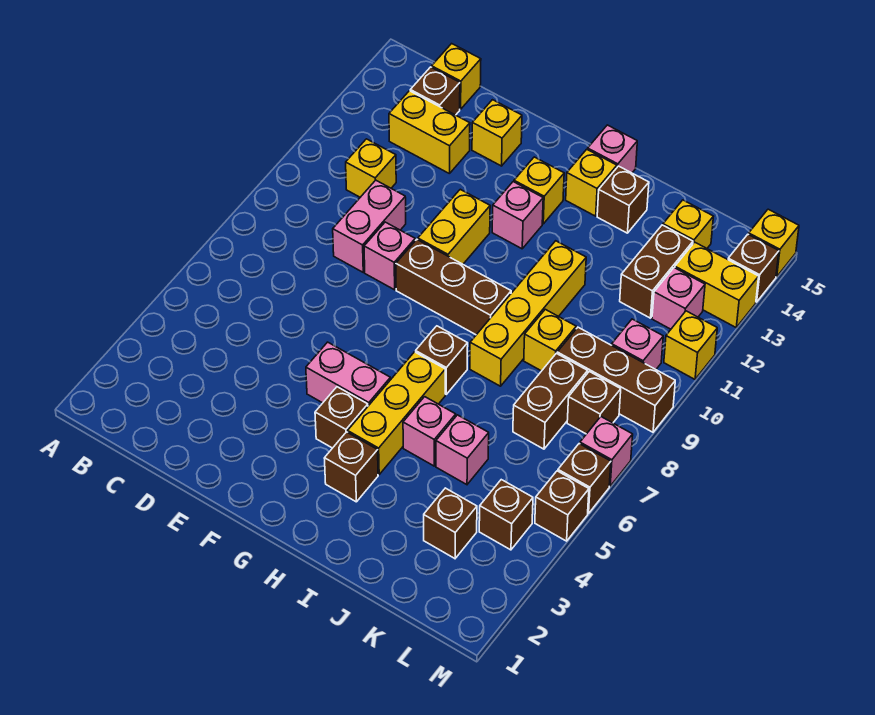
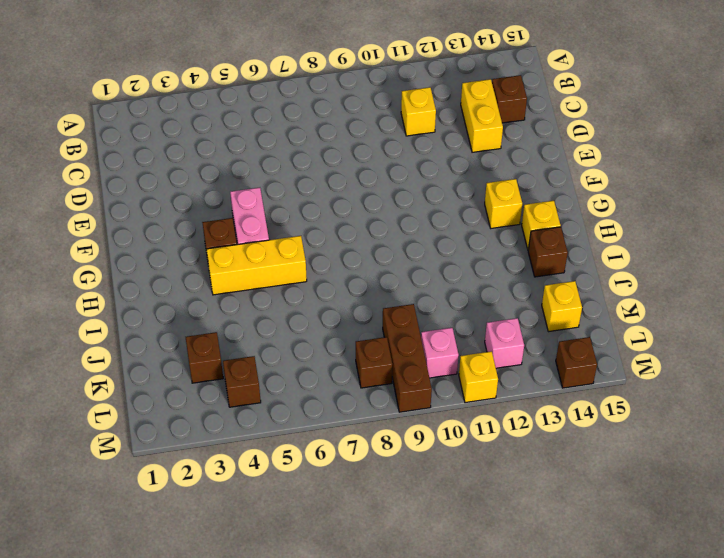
none -> yellow brick C15 level 1
none -> pink brick D9:D10 level 1
none -> pink brick E9 level 1
none -> yellow brick E14 level 1

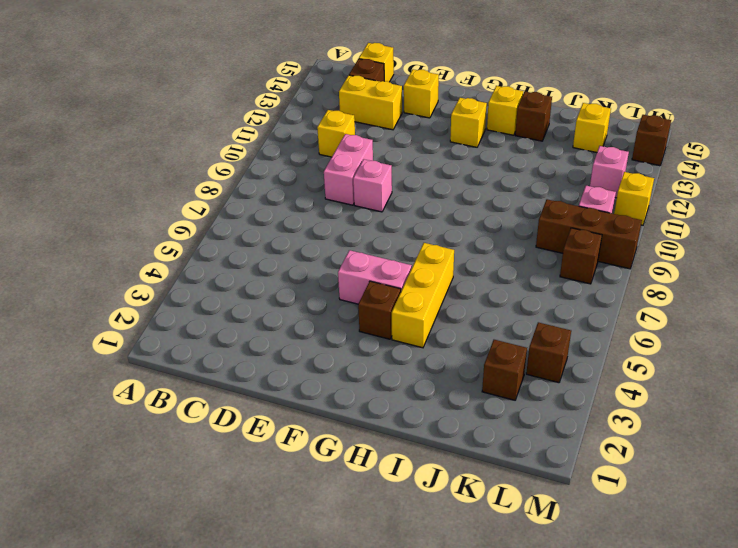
none -> brown brick F9:H9 level 1
none -> yellow brick F10:F11 level 1
none -> pink brick G12 level 1
none -> brown brick H3 level 1

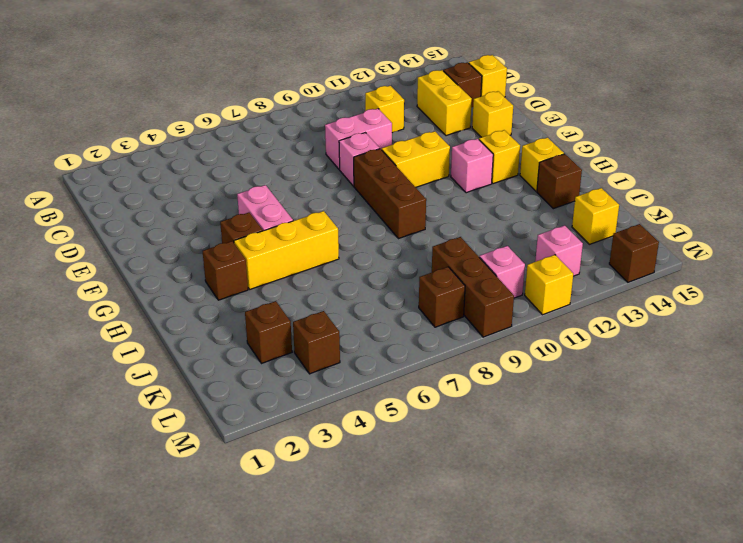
none -> brown brick H7 level 1
none -> pink brick H15 level 1
none -> pink brick I5 level 1
none -> yellow brick I8:I11 level 1

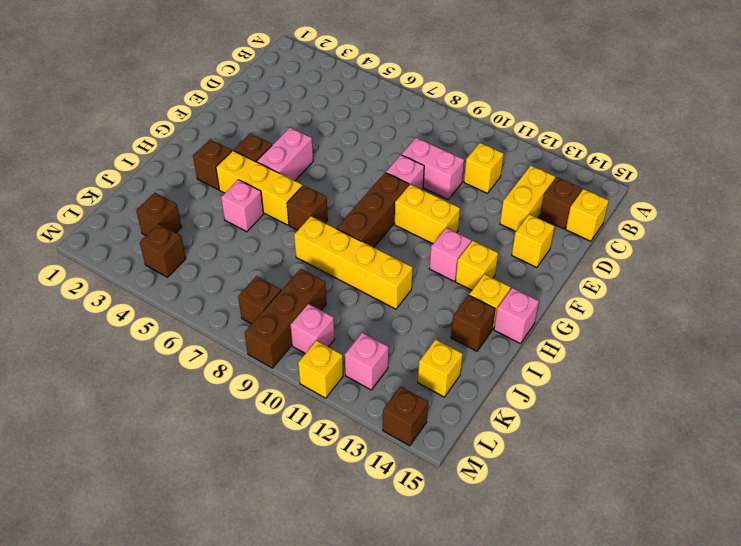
none -> pink brick J5 level 1
none -> yellow brick J9 level 1
none -> brown brick K7:K8 level 1
none -> brown brick K12:K13 level 1

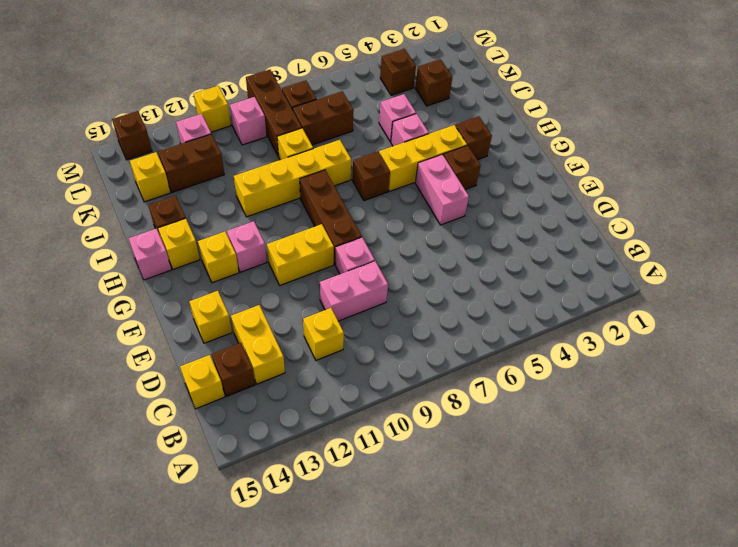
none -> yellow brick L13:M13 level 1
none -> brown brick M5 level 1
none -> brown brick M6 level 1
none -> pink brick M7 level 1

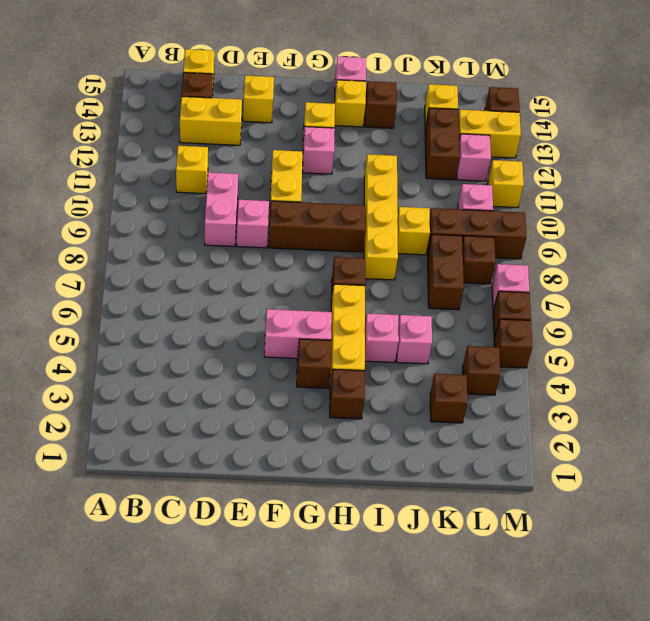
none -> yellow brick M15 level 1

